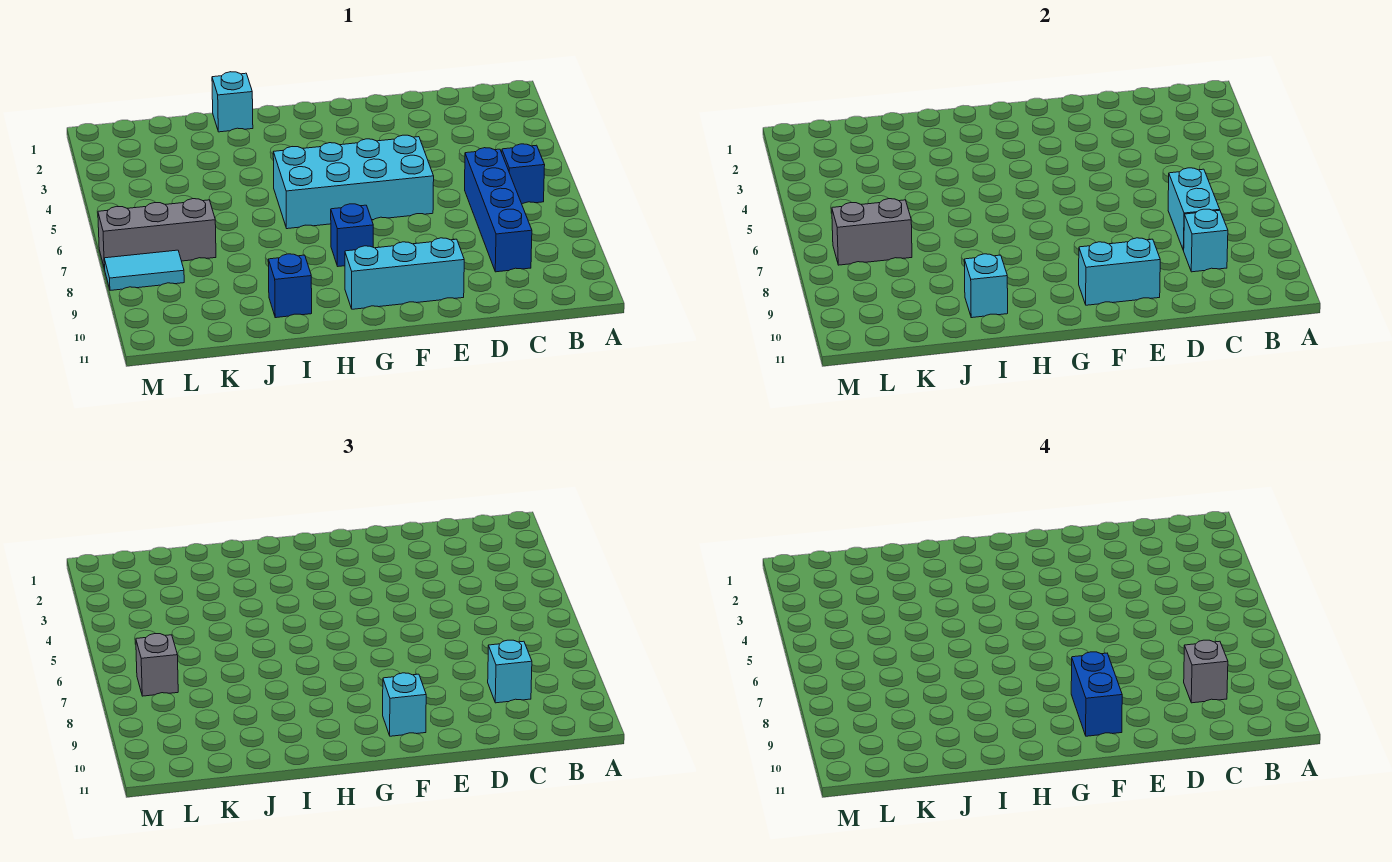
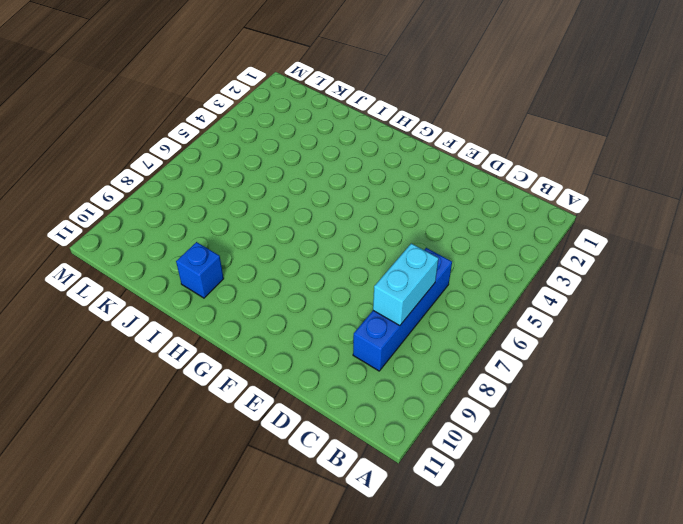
none -> blue brick B6 level 1
none -> cyan brick E5:H6 level 1
none -> cyan brick E10:G10 level 1

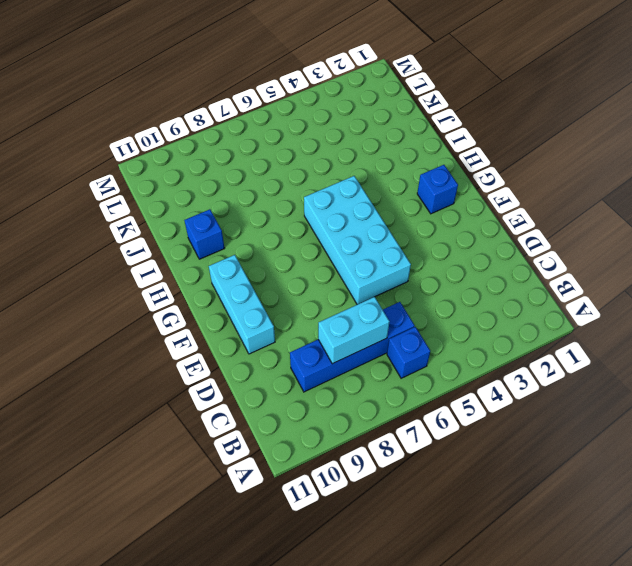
blue brick G2 level 1 -> blue brick G8 level 1
none -> cyan brick I1 level 1
none -> grey brick K7:M7 level 1
none -> cyan tile L8:M8 level 1

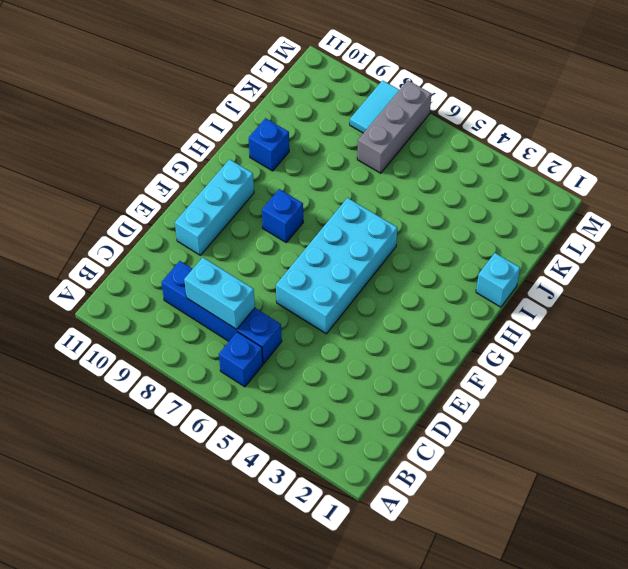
none -> cyan brick C9 level 2
none -> cyan brick E10:F10 level 2
none -> cyan brick I10 level 2

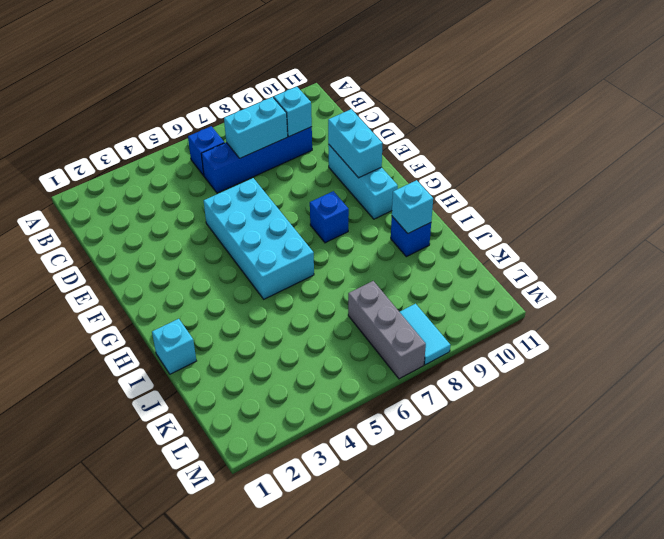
none -> grey brick K7:L7 level 2
none -> cyan brick C9 level 3
none -> cyan brick F10 level 3

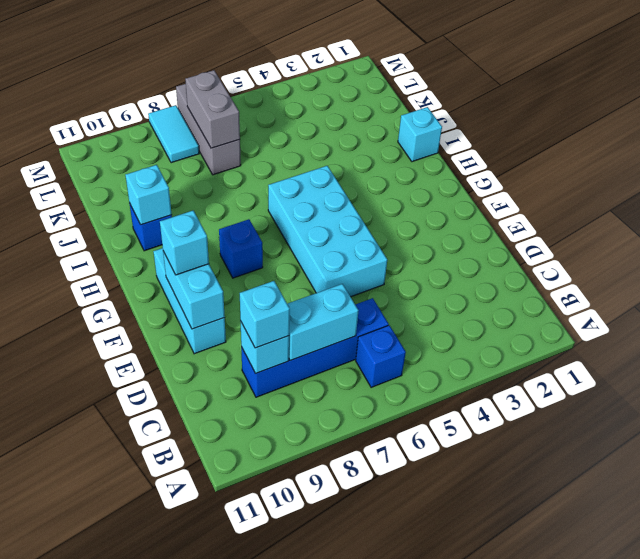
none -> grey brick L7 level 3
none -> grey brick C9 level 4
none -> blue brick F9:F10 level 4

